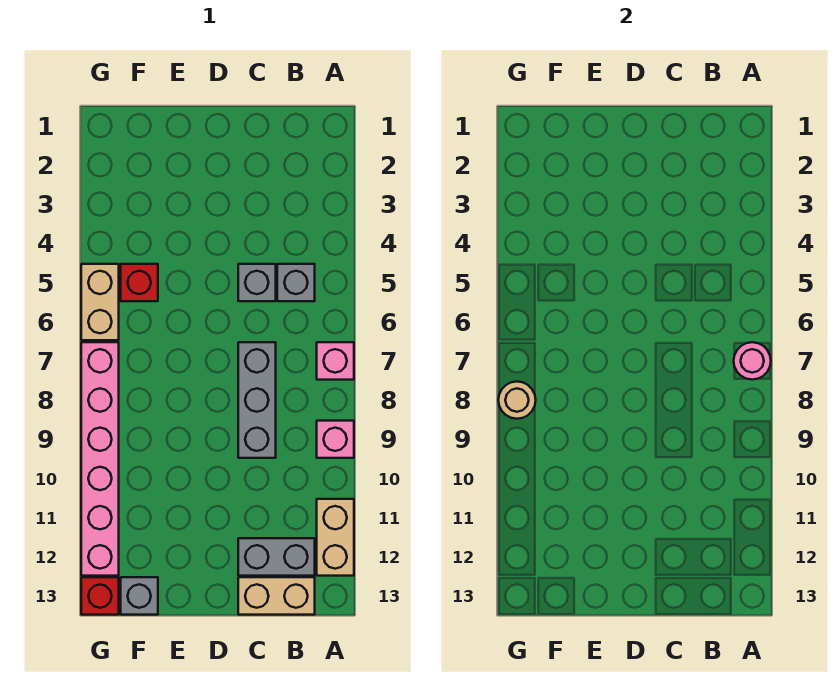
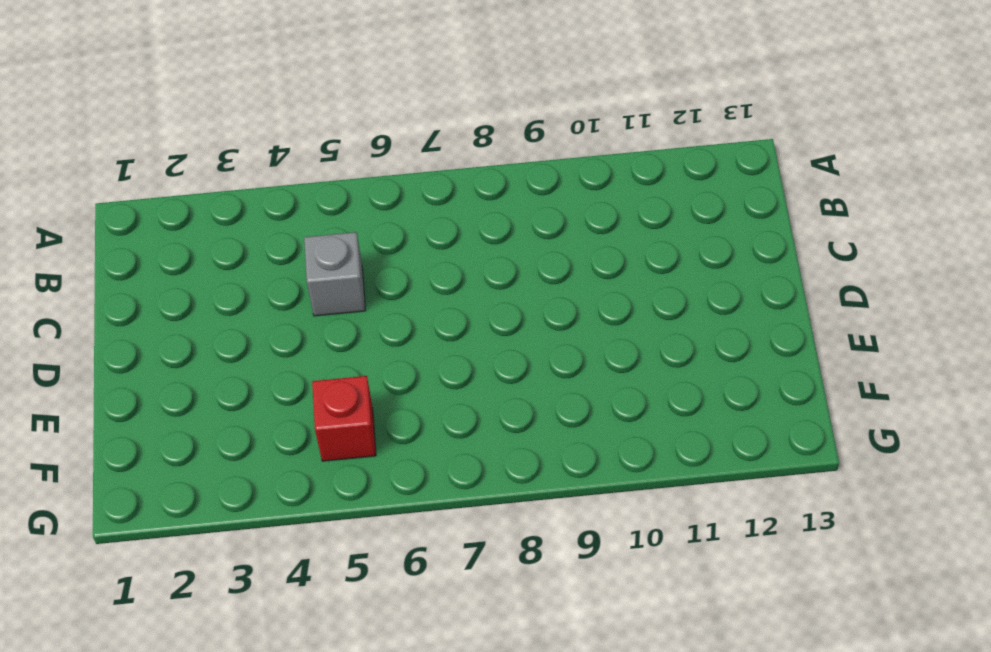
none -> pink brick A7 level 1
none -> pink brick A9 level 1
none -> tan brick A11:A12 level 1

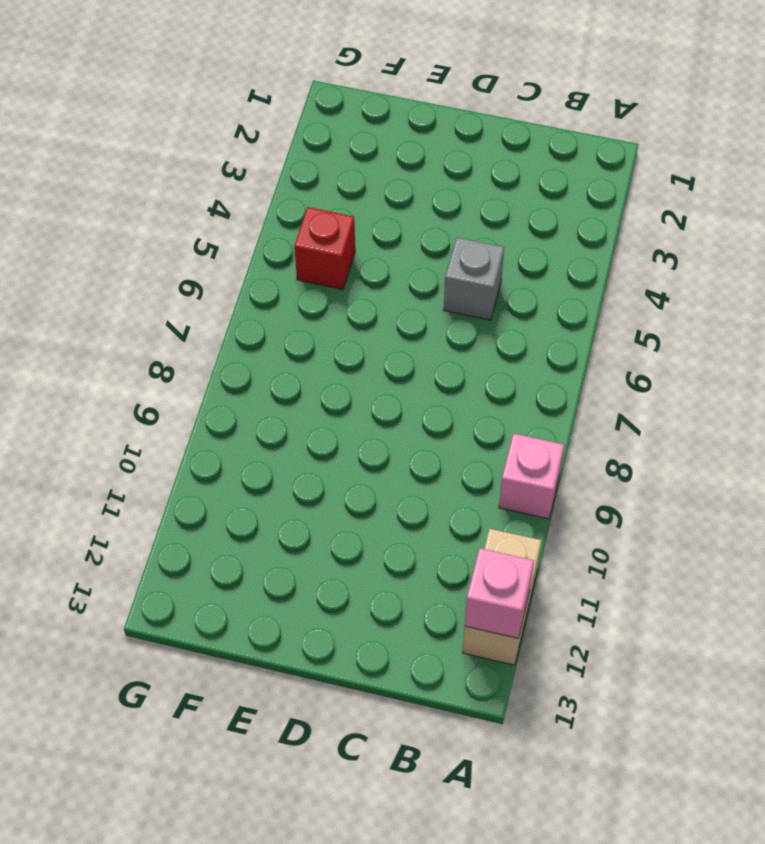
pink brick A12 level 2 -> pink brick A7 level 1
none -> grey brick B5 level 1
none -> grey brick B12:C12 level 1
none -> tan brick B13:C13 level 1

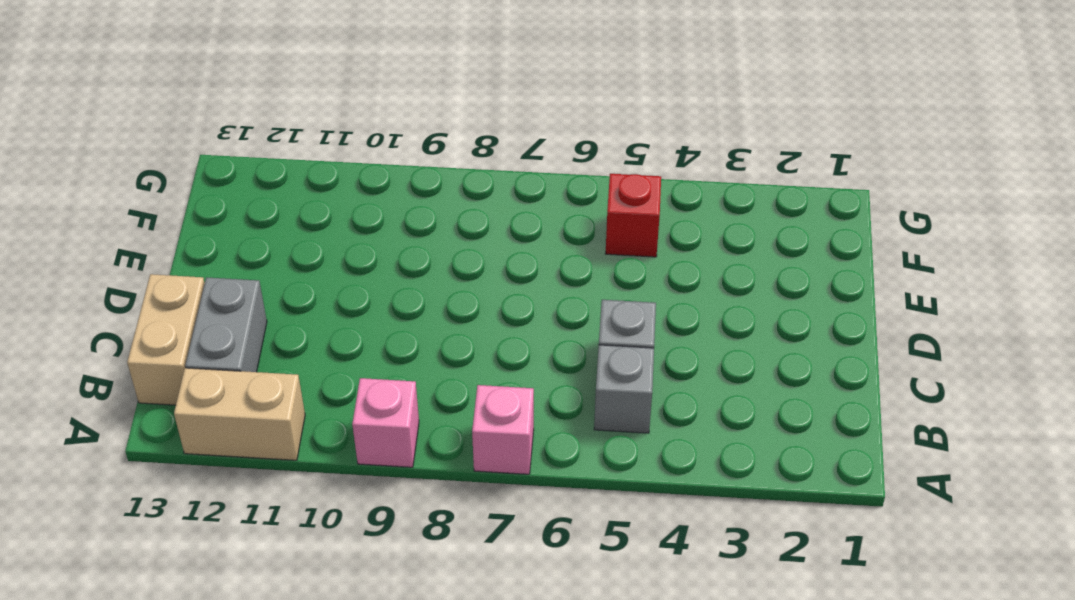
none -> grey brick C7:C9 level 1
none -> grey brick F13 level 1
none -> tan brick G5:G6 level 1

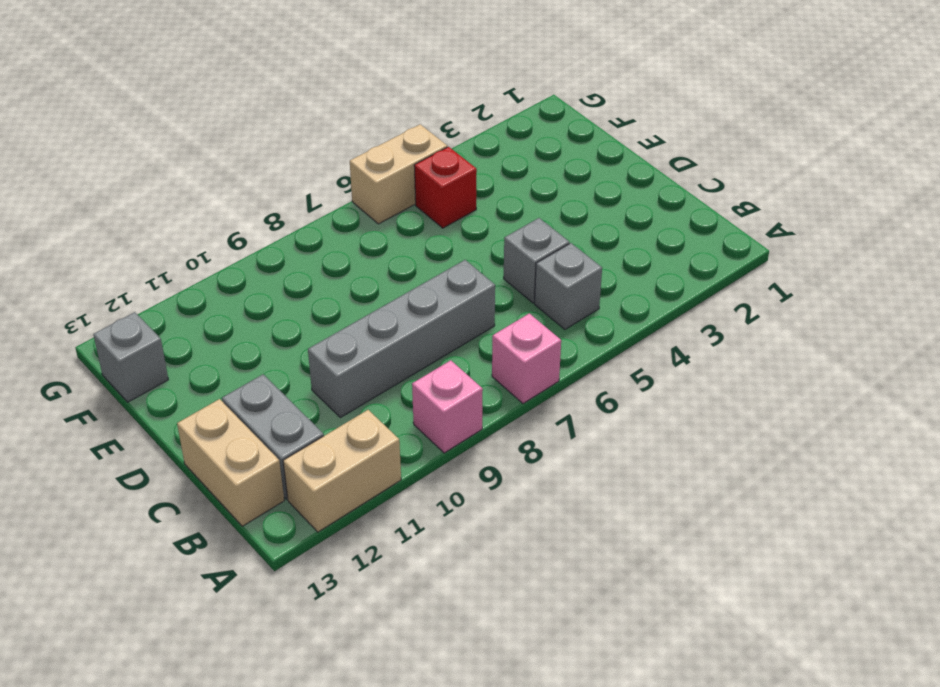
grey brick C7:C10 level 1 -> grey brick C7:C9 level 1
none -> pink brick G7:G12 level 1
none -> red brick G13 level 1
none -> pink round brick A7 level 2

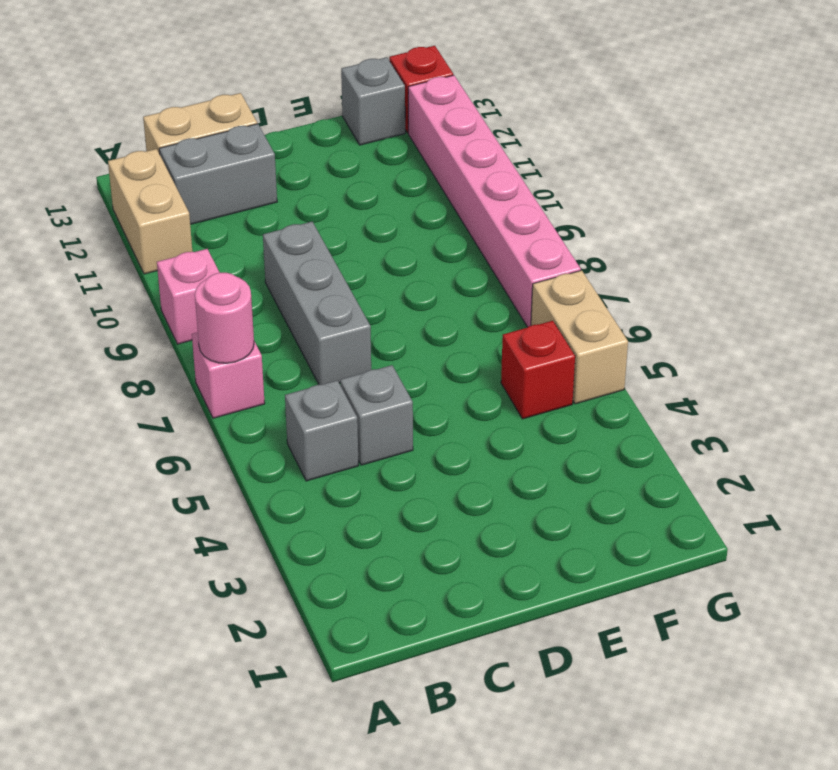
none -> tan round brick G8 level 2

